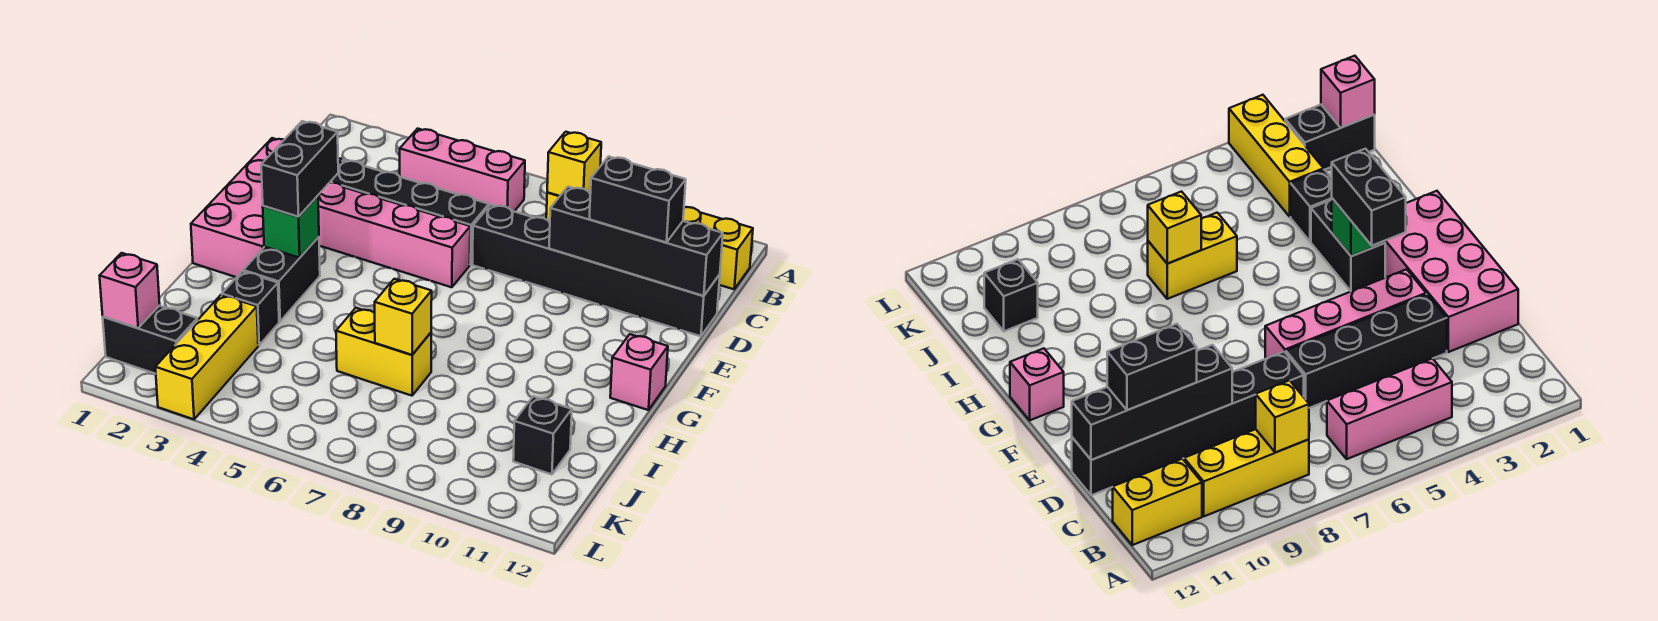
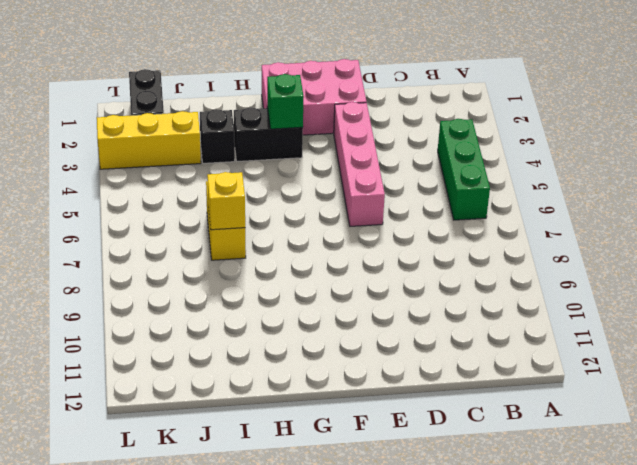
green brick B4:B6 level 1 -> pink brick B4:B6 level 1
pink brick E1:G2 level 1 -> pink brick D1:G2 level 1
none -> yellow brick B8:B10 level 1
none -> yellow brick B11:B12 level 1
none -> black brick D3:D6 level 1

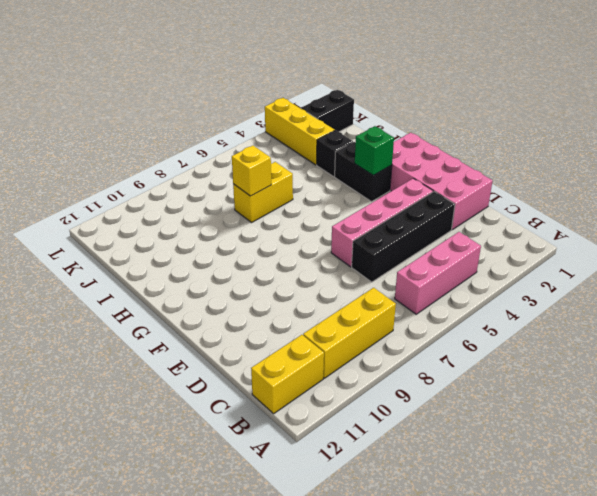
none -> black brick D7:D12 level 1
none -> pink brick G12 level 1
none -> black brick J11 level 1

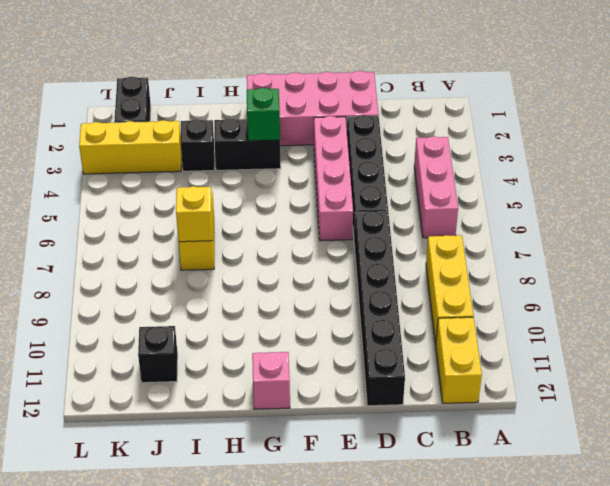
none -> yellow brick B8 level 2
none -> black brick D9:D12 level 2
none -> pink brick K1 level 2

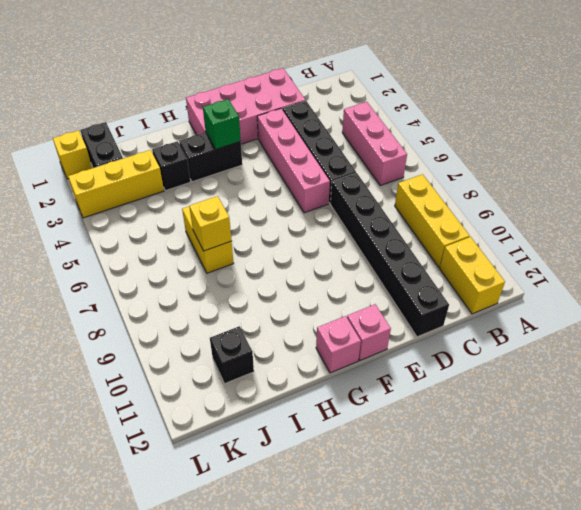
pink brick F12 level 1 -> pink brick K1 level 2
yellow brick L1 level 1 -> yellow brick B8 level 2
none -> black brick D9:D12 level 2
none -> black brick D10:D11 level 3
none -> black brick F3:G3 level 3

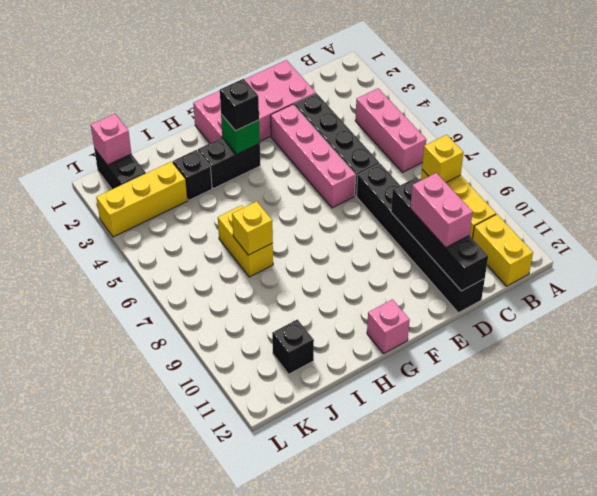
pink brick D10:D11 level 3 -> black brick D10:D11 level 3
black brick G3 level 3 -> black brick F3:G3 level 3

